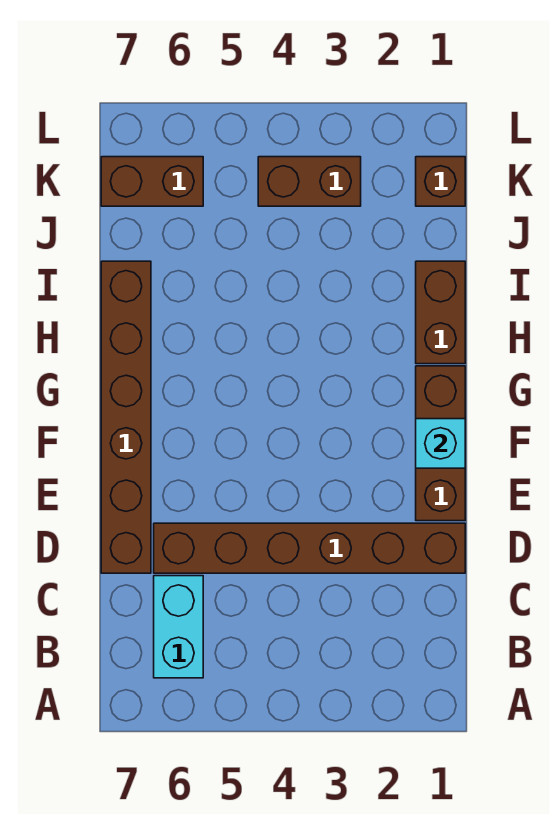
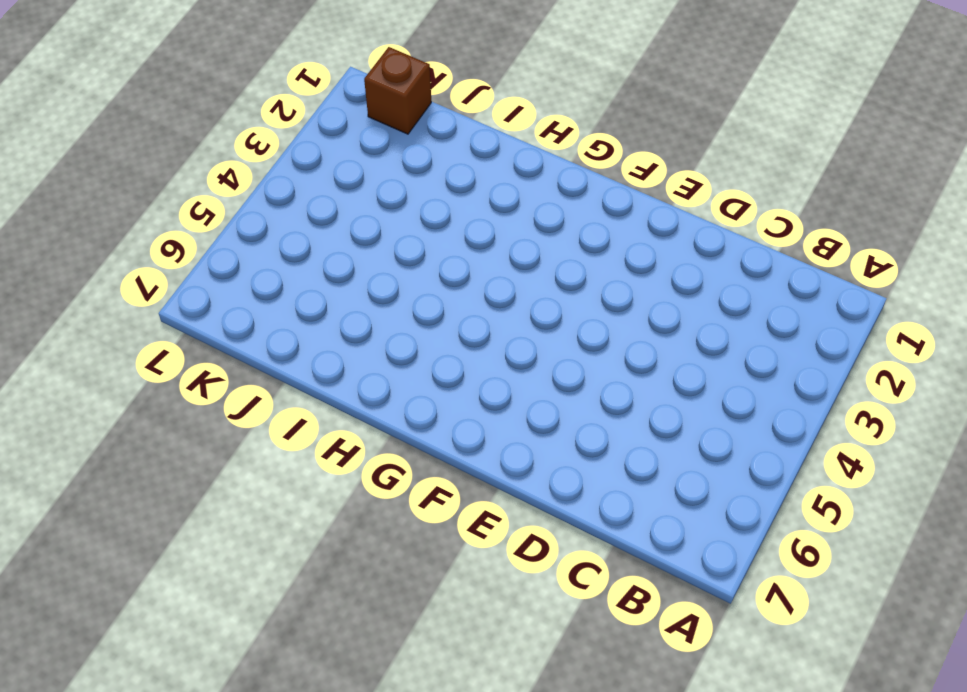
none -> cyan brick B6:C6 level 1
none -> brown brick D1:D6 level 1

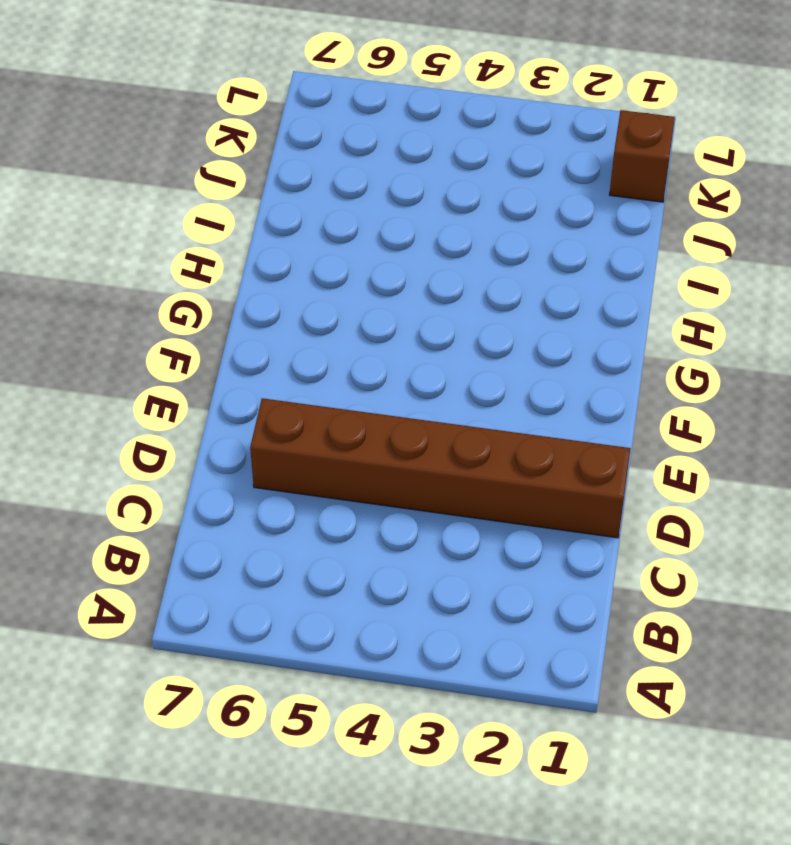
none -> cyan brick B6:C6 level 1
none -> brown brick D7:I7 level 1

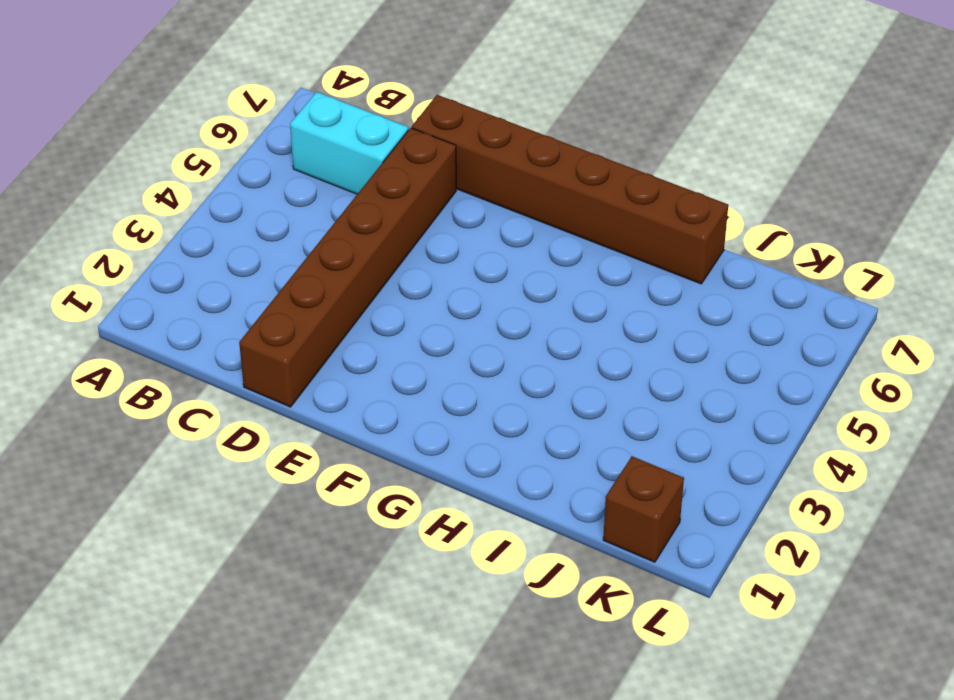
none -> brown brick E1:G1 level 1
none -> brown brick H1:I1 level 1

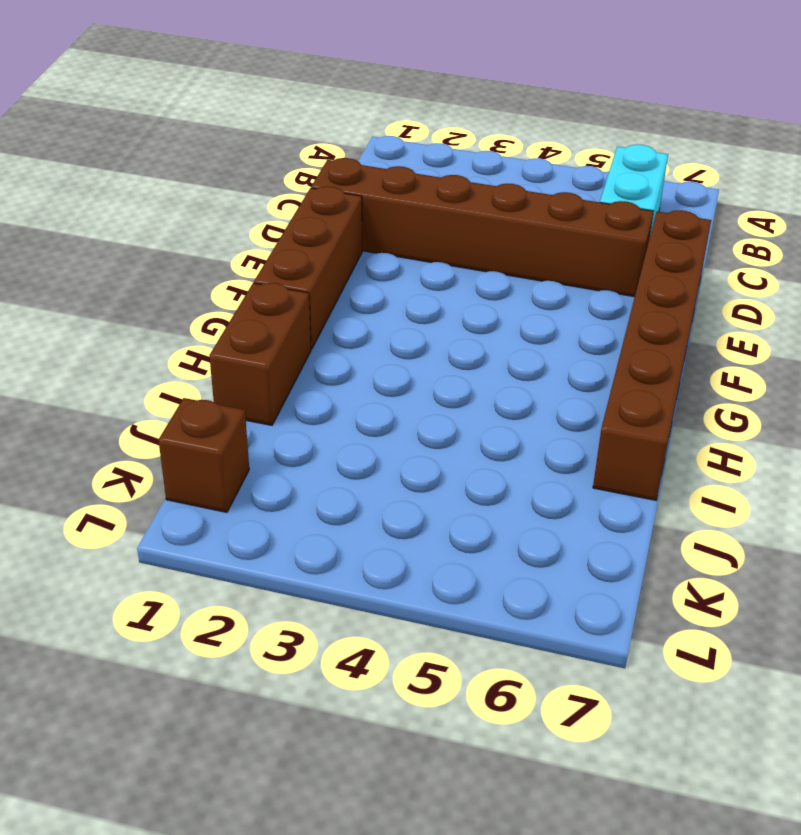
none -> brown brick K3:K4 level 1
none -> brown brick K6:K7 level 1

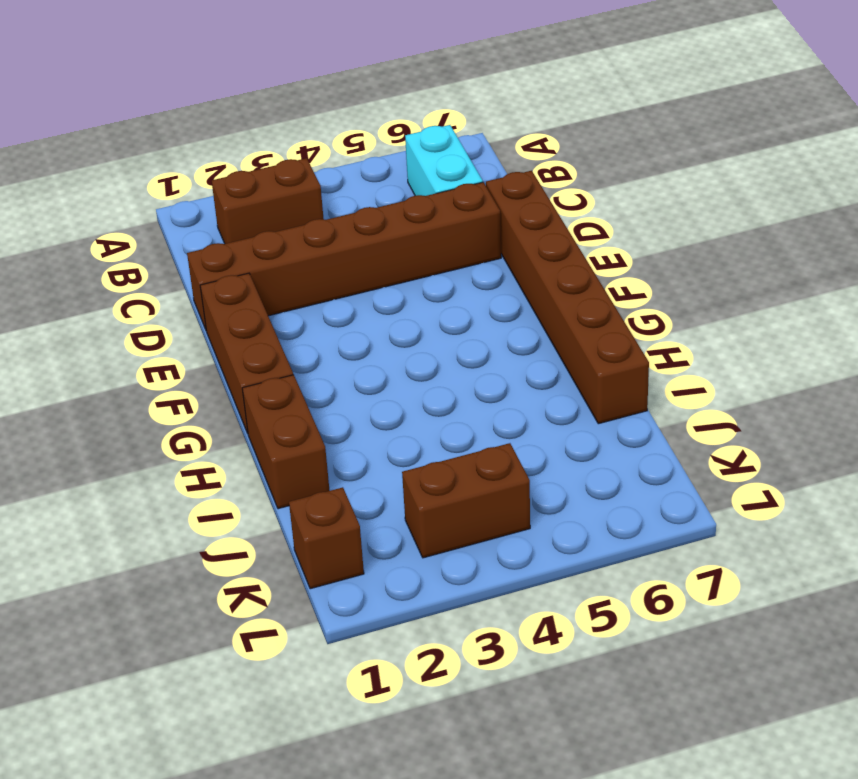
brown brick B2:B3 level 1 -> brown brick K6:K7 level 1
none -> cyan brick F1 level 2

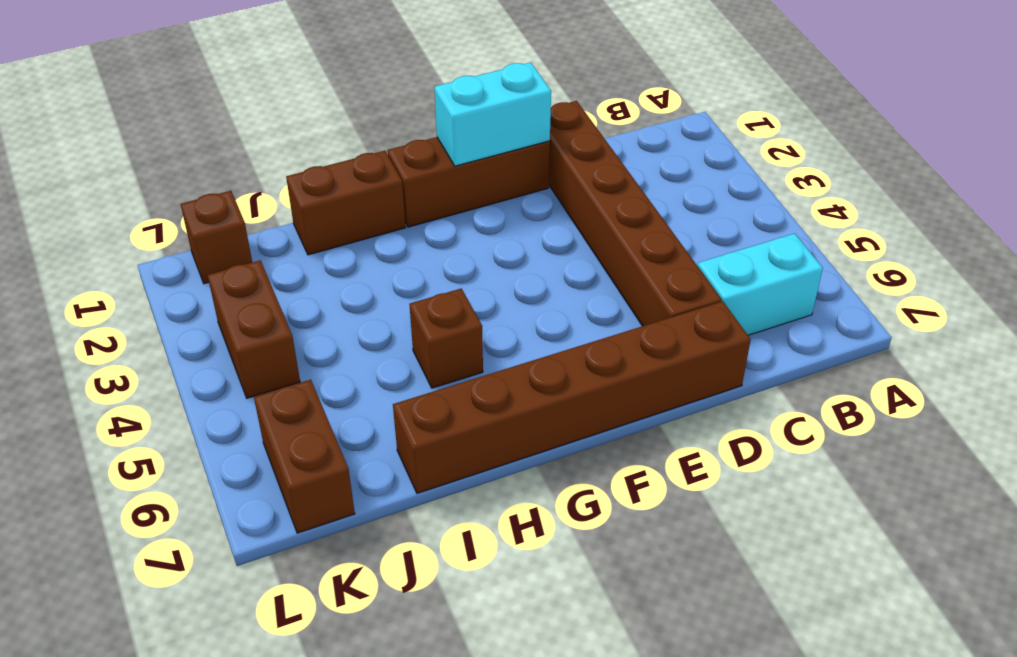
cyan brick E1:F1 level 2 -> cyan brick F1 level 2
brown brick H5 level 1 -> none

